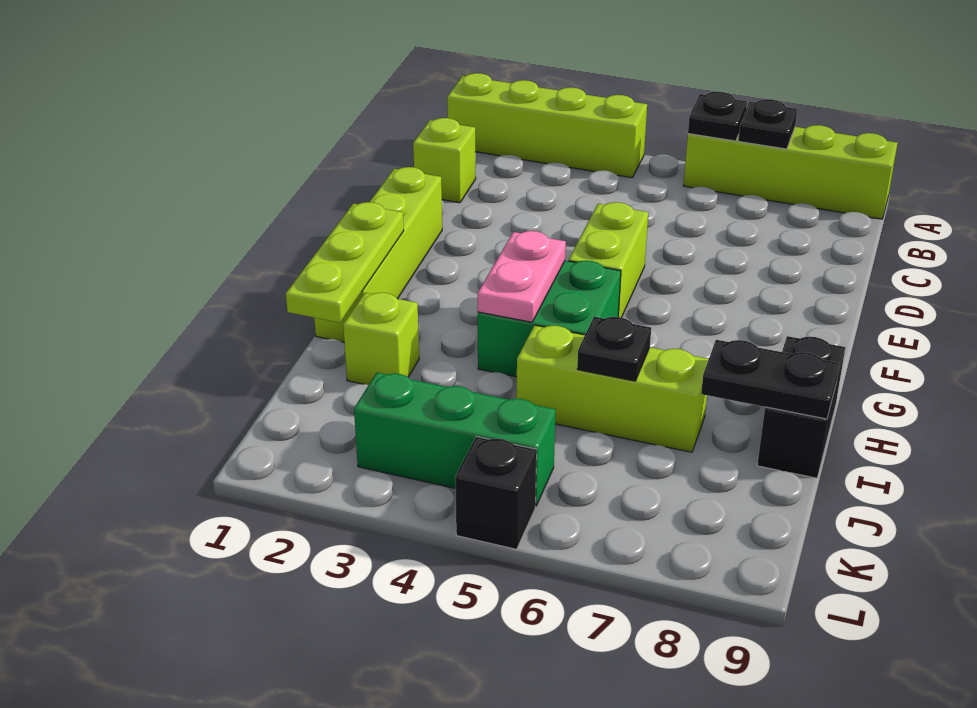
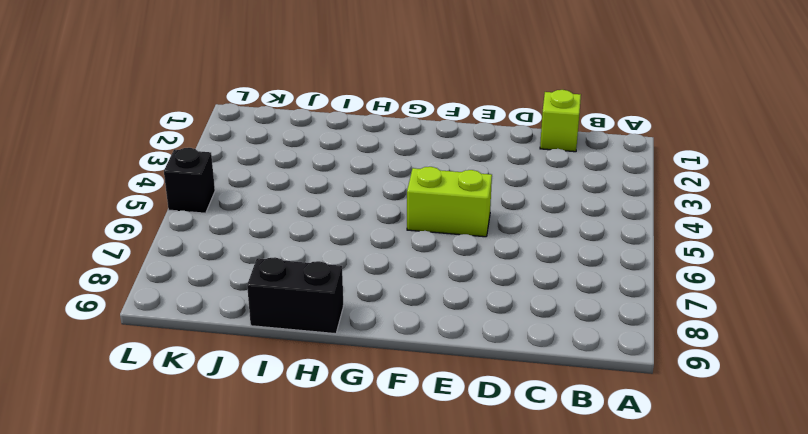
none -> lime brick A1:A4 level 1
none -> lime brick A6:A9 level 1
none -> lime brick E1:H1 level 1

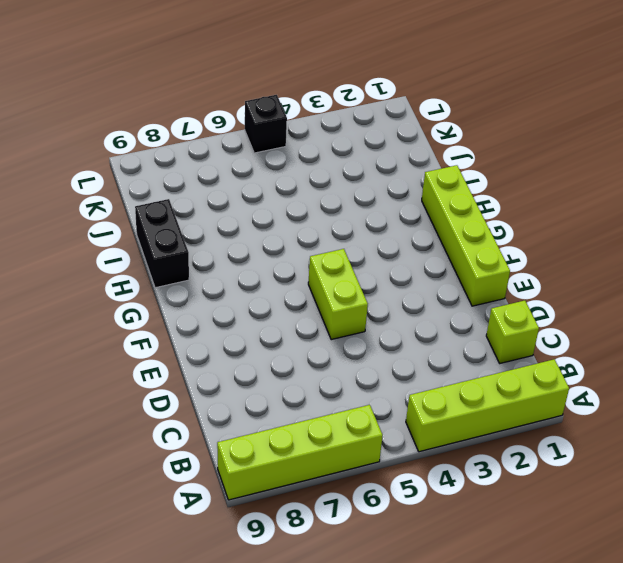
none -> green brick G4:H5 level 1
none -> lime brick I2 level 1
none -> lime brick I5:I7 level 1

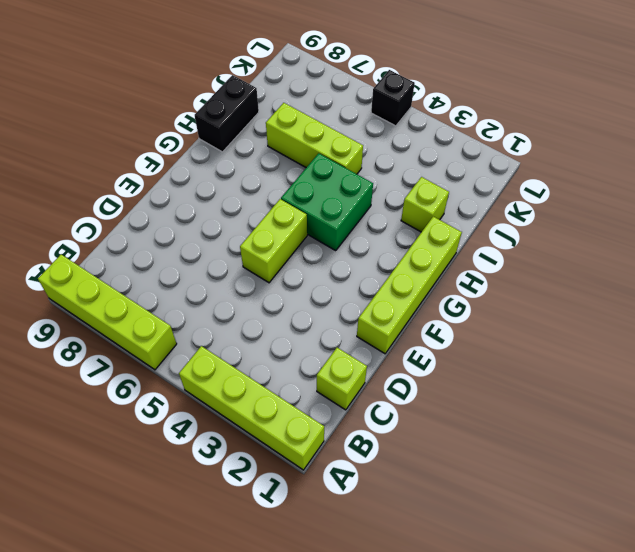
none -> green brick K3:K5 level 1
none -> black plate A6 level 2
none -> black plate A7 level 2

